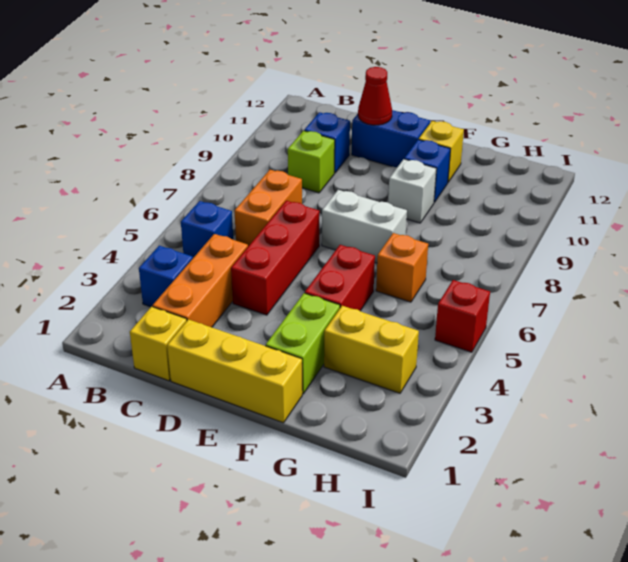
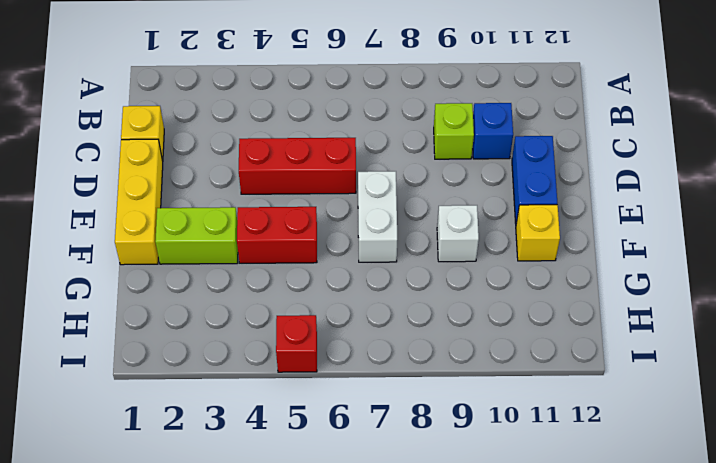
none -> blue brick B3 level 1
none -> blue brick B5 level 1
none -> orange brick C2:C4 level 1

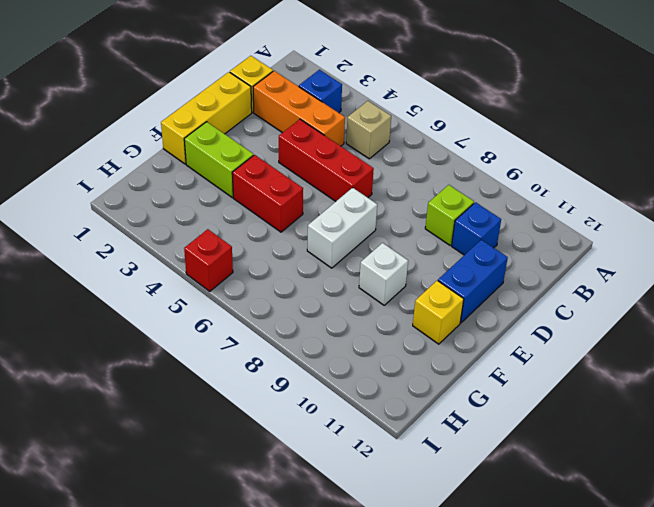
tan brick B5 level 1 -> blue brick B5 level 1
none -> orange brick C6:C7 level 1
none -> blue brick F10 level 1
none -> yellow brick G3:H3 level 1

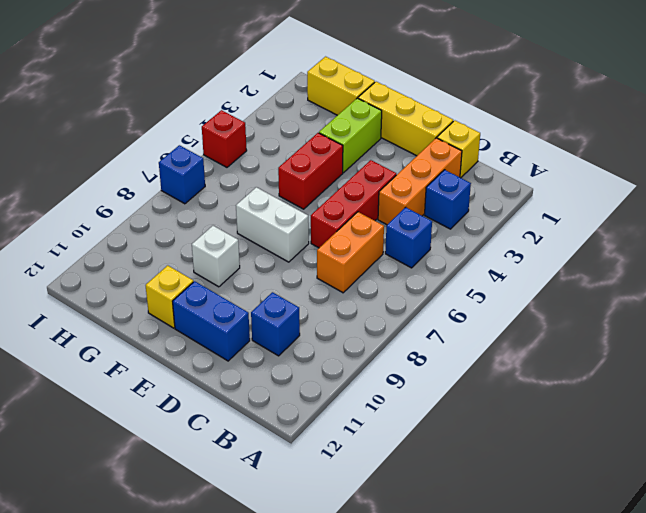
yellow brick G1:H1 level 1 -> yellow brick G3:H3 level 1
blue brick I7 level 1 -> blue brick F10 level 1
none -> lime brick C9 level 1
none -> orange brick G6 level 1
none -> red cone D11 level 2

